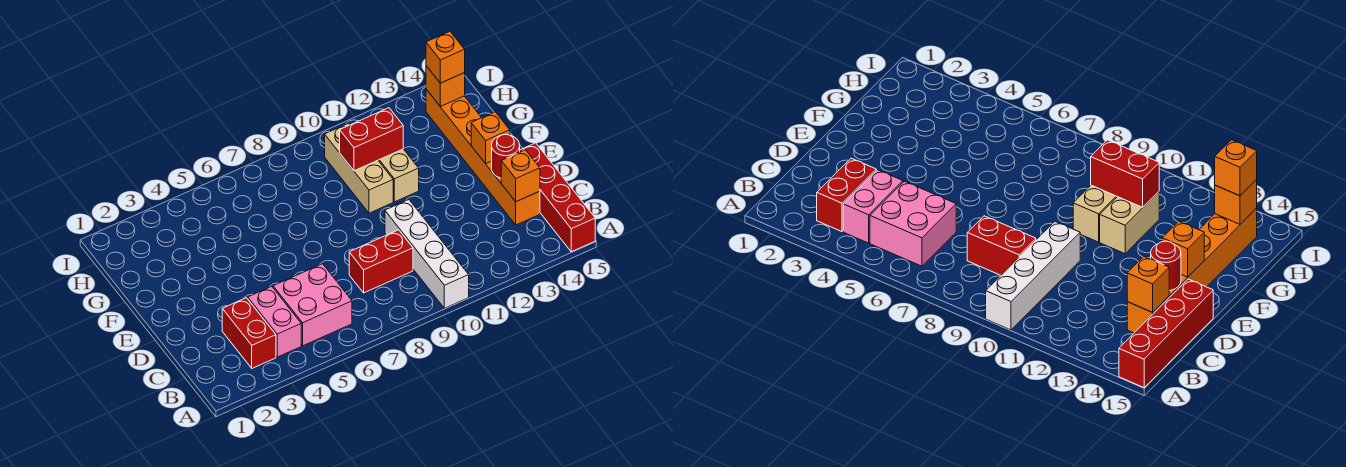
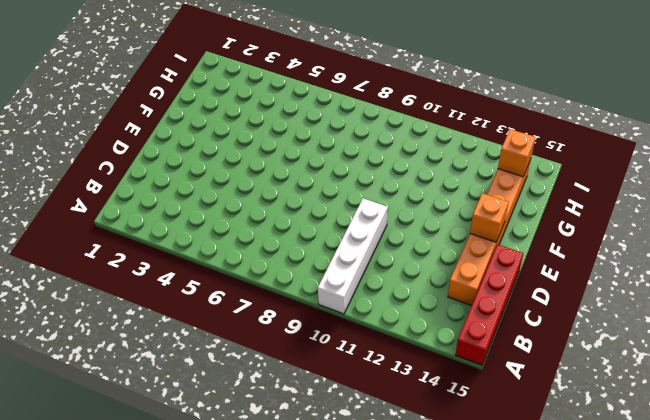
none -> red brick B3:C3 level 1
none -> pink brick B4:C4 level 1
none -> pink brick B5:C6 level 1

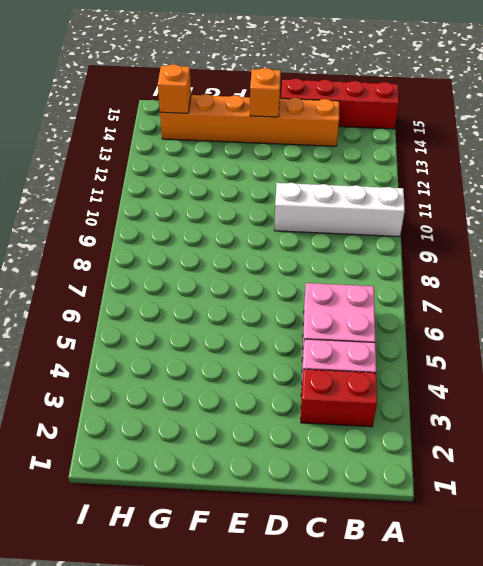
none -> red brick C8:C9 level 1
none -> tan brick F10:H10 level 1
none -> tan brick F11:G11 level 1

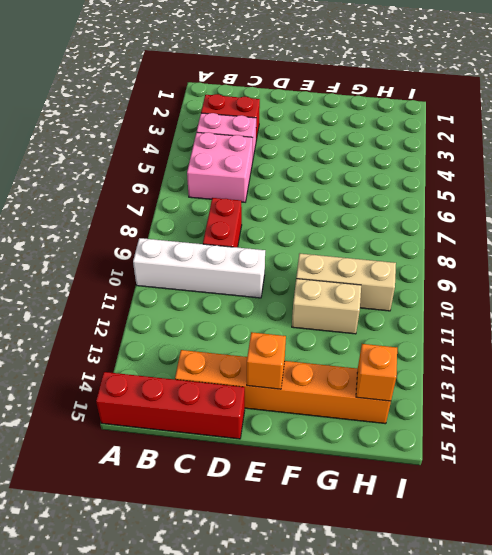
none -> orange brick C14 level 2
none -> red round brick D14 level 2
none -> red brick G10:G11 level 2

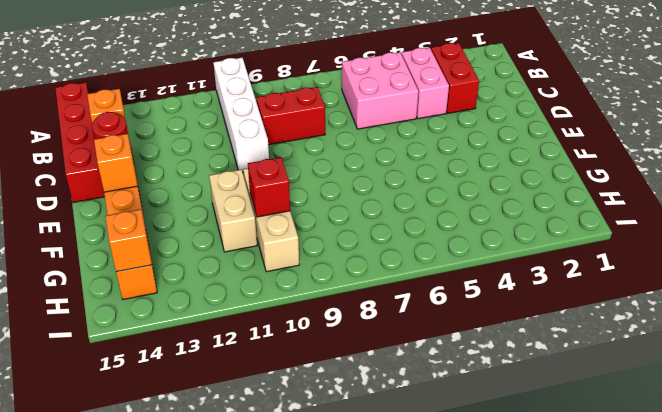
red brick G10 level 2 -> red brick G10:G11 level 2
none -> orange brick H14 level 3

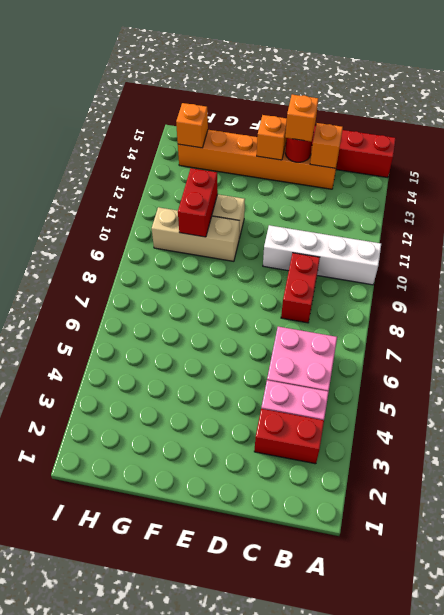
orange brick D14 level 3 -> orange brick H14 level 3

